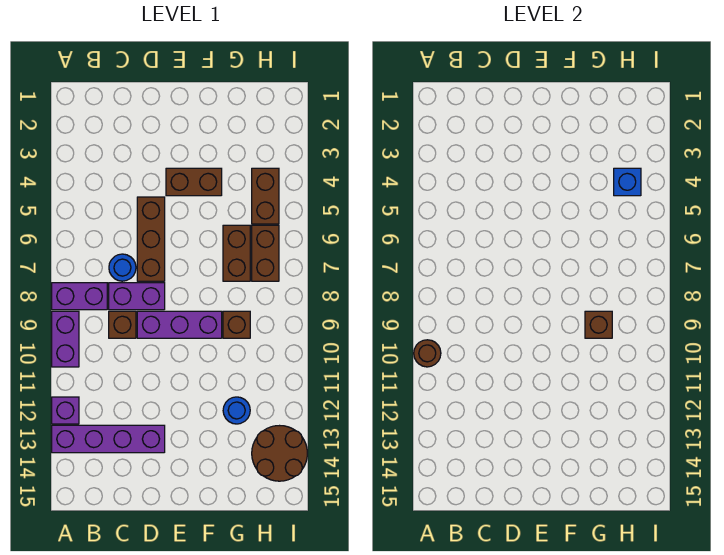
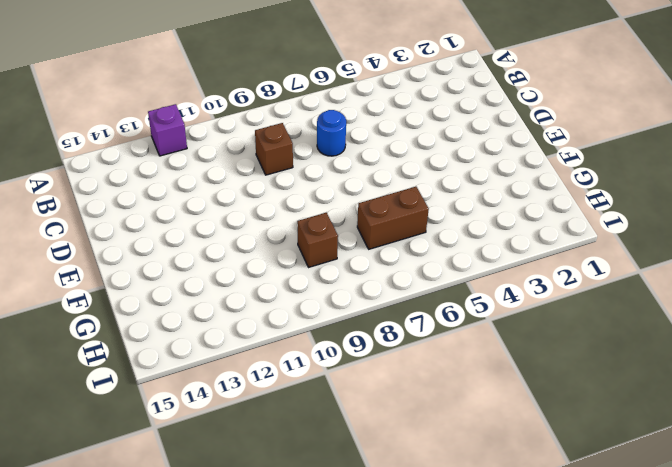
none -> purple brick A8:B8 level 1
none -> purple brick A9:A10 level 1
none -> purple brick A13:D13 level 1

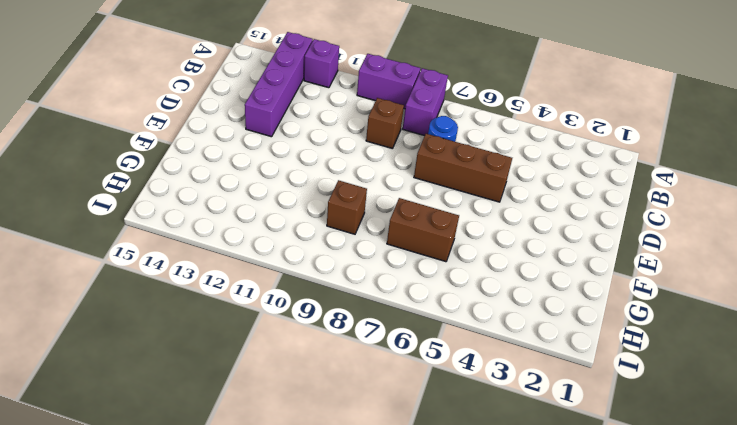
none -> purple brick C8:D8 level 1
none -> purple brick D9:F9 level 1
none -> brown brick E4:F4 level 1

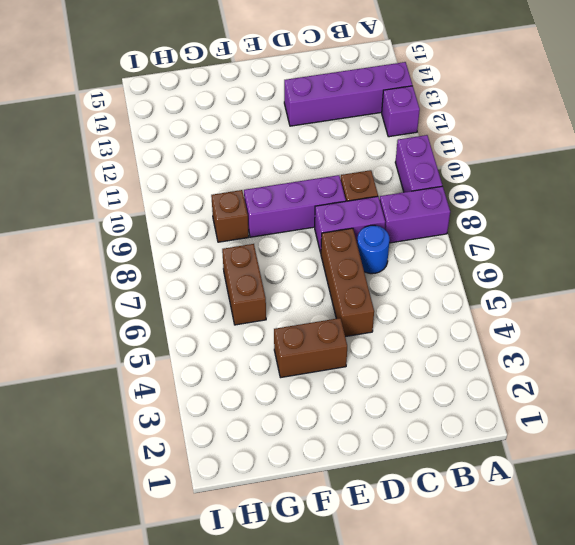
none -> blue round brick G12 level 1
none -> brown brick H4:H5 level 1
none -> brown brick H6:H7 level 1

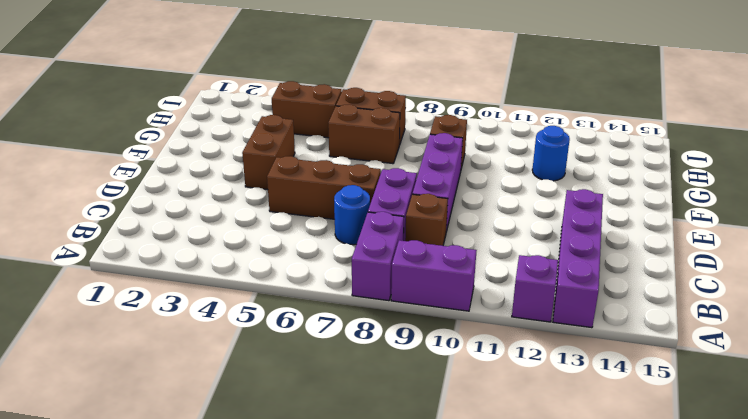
none -> brown round brick H13:I14 level 1
none -> brown round brick A10 level 2
none -> brown brick G9 level 2

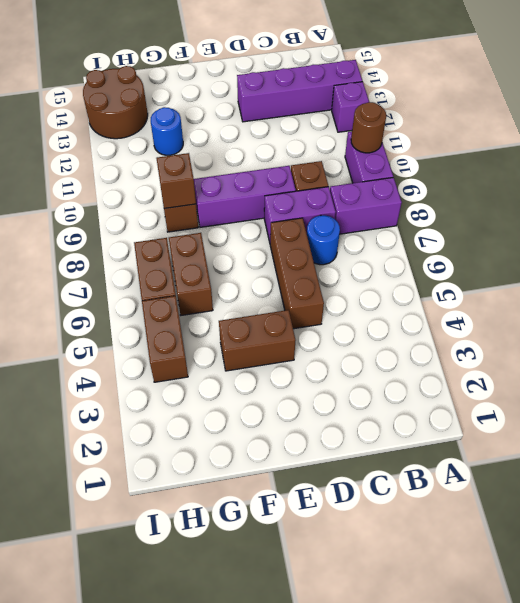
none -> blue brick H4 level 2

